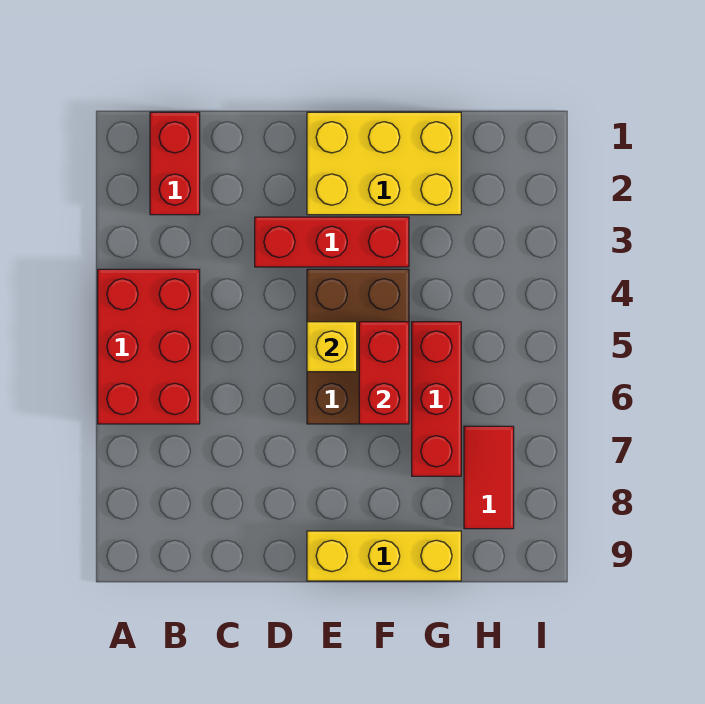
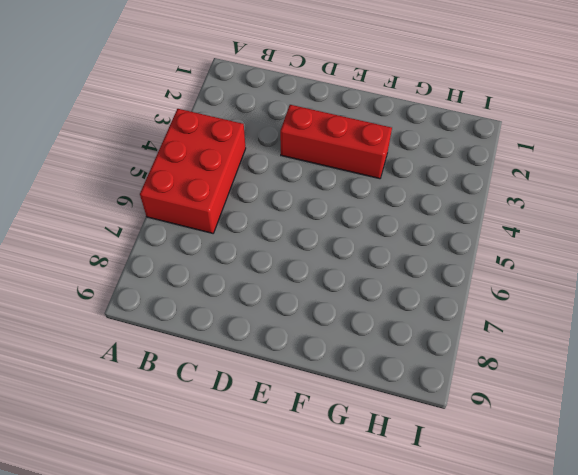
none -> red brick B1:B2 level 1
none -> yellow brick E1:G2 level 1

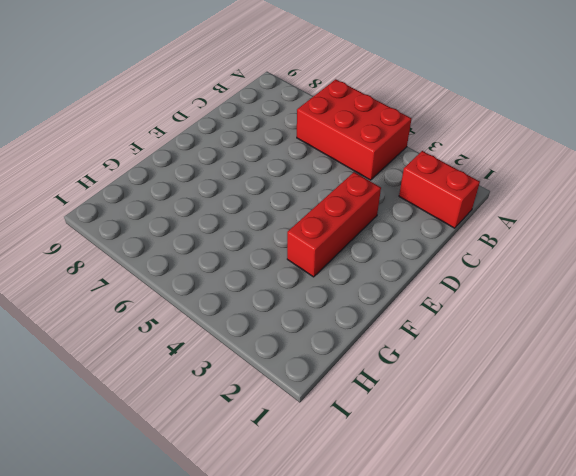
none -> yellow brick E1:G2 level 1
none -> brown brick E4:F6 level 1

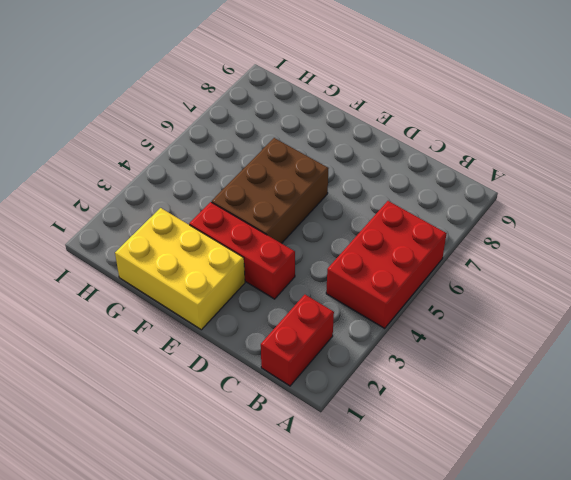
none -> yellow brick E9:G9 level 1
none -> red brick G5:G7 level 1

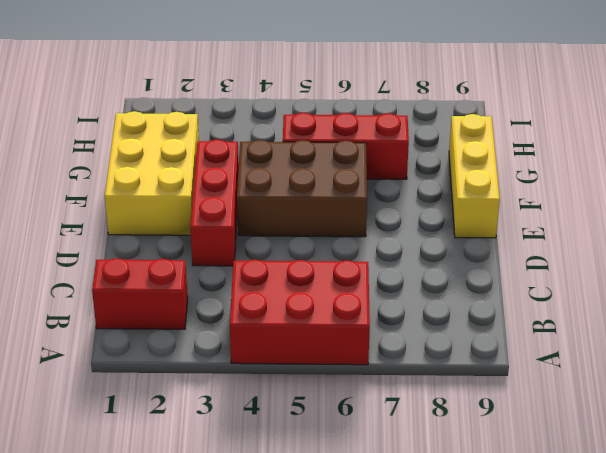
none -> red tile H7:H8 level 1
none -> yellow brick E5 level 2

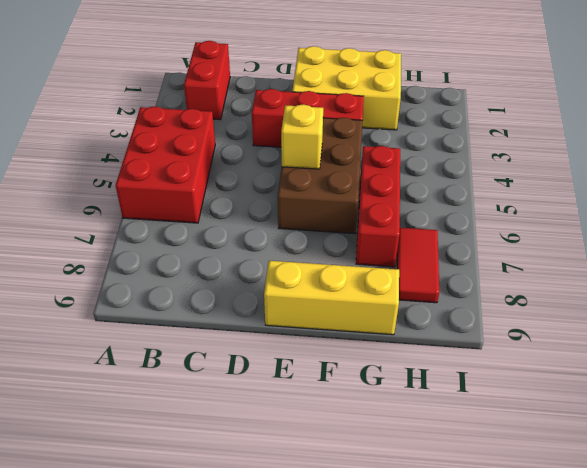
none -> red brick F5:F6 level 2

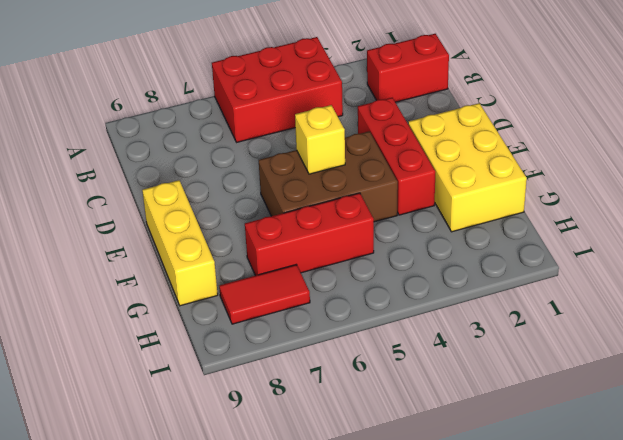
none -> red brick F5:F6 level 2

